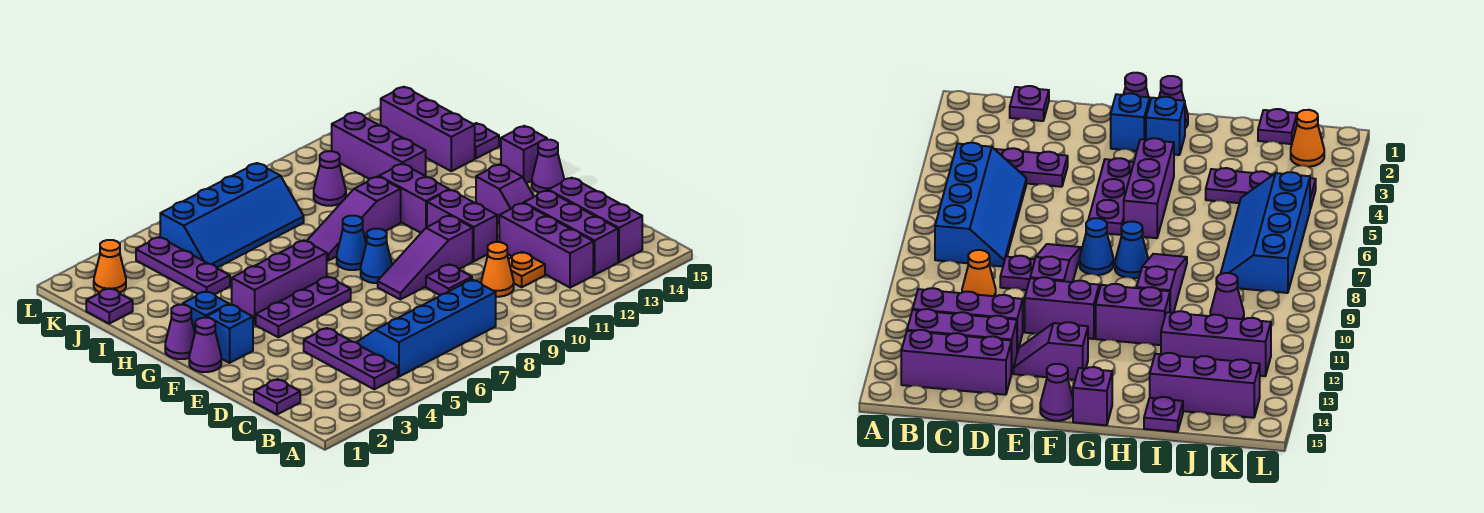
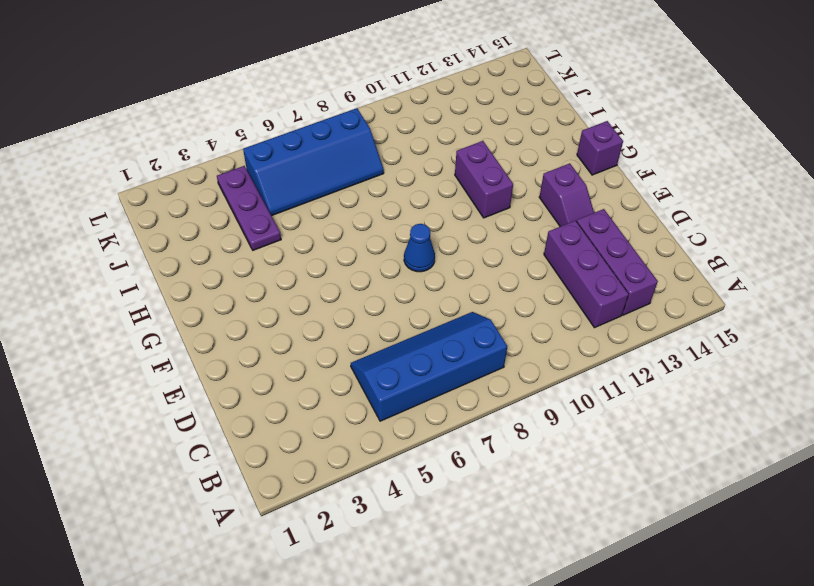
none -> purple plate B4:D4 level 1
none -> purple brick B14:D14 level 1
none -> purple plate C1 level 1
none -> orange cone C10 level 1

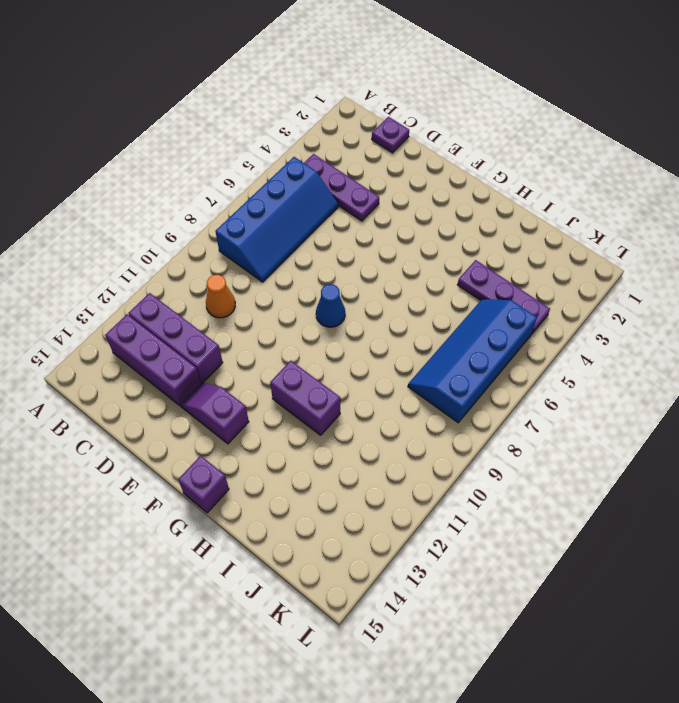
none -> purple brick B14:D14 level 1
none -> orange plate C11 level 1
none -> purple plate D9 level 1
none -> purple slope E8:E10 level 1 top 10

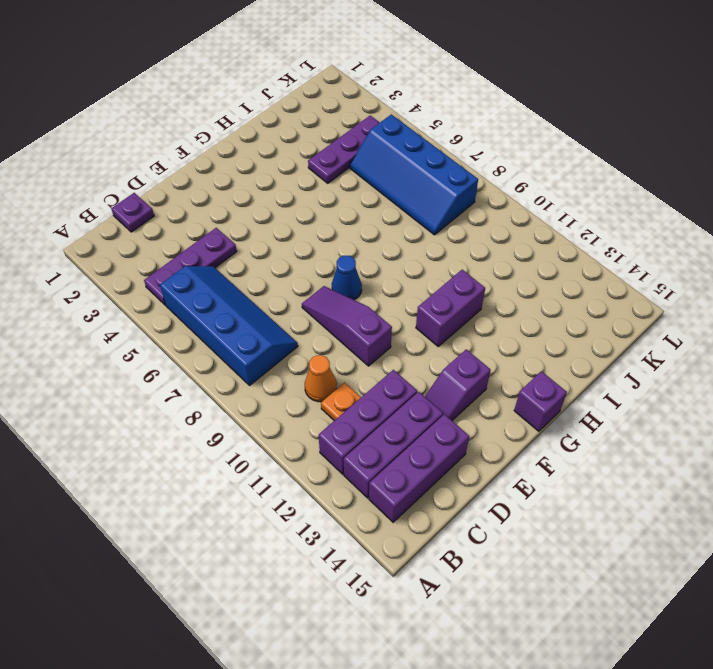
none -> purple plate D9 level 1
none -> purple brick E11:F11 level 1
none -> purple cone F1 level 1
none -> blue brick F2 level 1

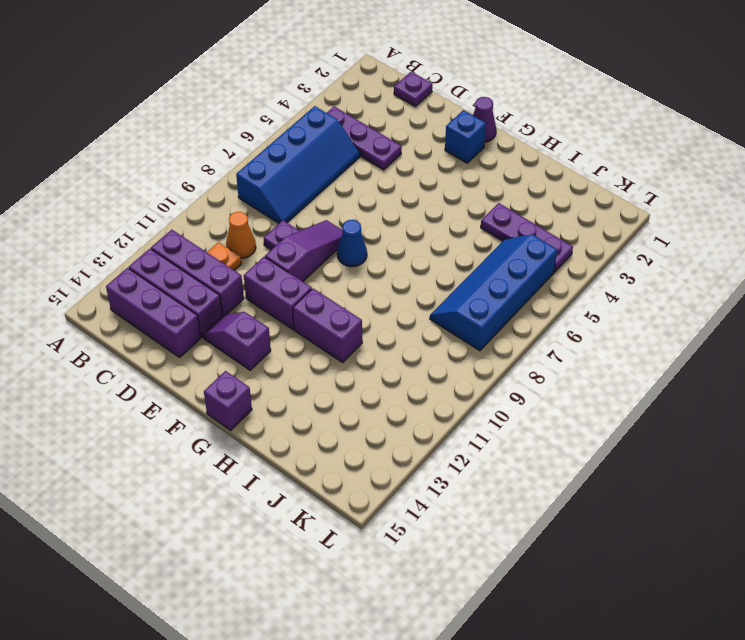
none -> purple plate F4:F6 level 1
none -> purple cone F15 level 1
none -> purple cone G1 level 1
none -> blue brick G2 level 1

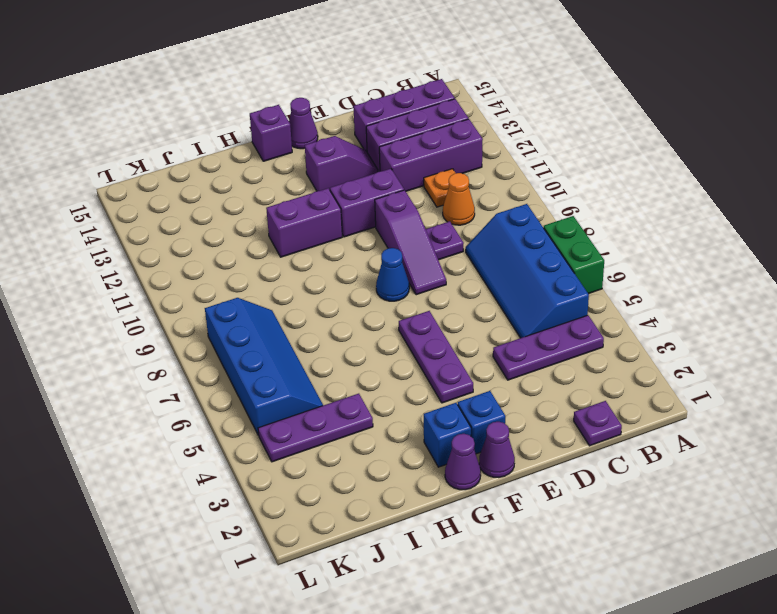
green brick A6:A7 level 1 -> none
none -> purple brick G4:G6 level 1
none -> blue cone G8 level 1
none -> purple slope H8:H10 level 1 top 10
none -> purple brick I12:K12 level 1

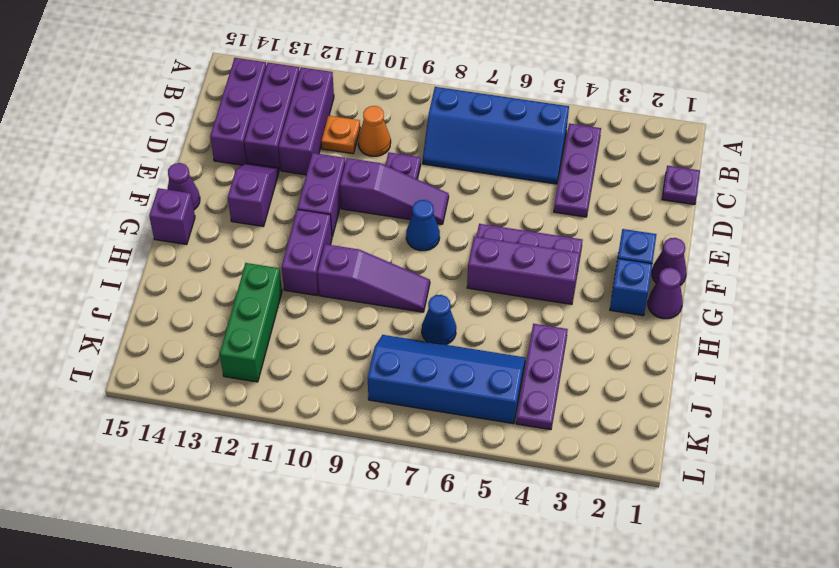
blue cone I7 level 1 -> blue cone G8 level 1
green brick I12:K12 level 1 -> purple brick I12:K12 level 1
none -> purple brick I14:K14 level 1
none -> purple plate I15 level 1
none -> purple plate J1 level 1
none -> purple cone J10 level 1

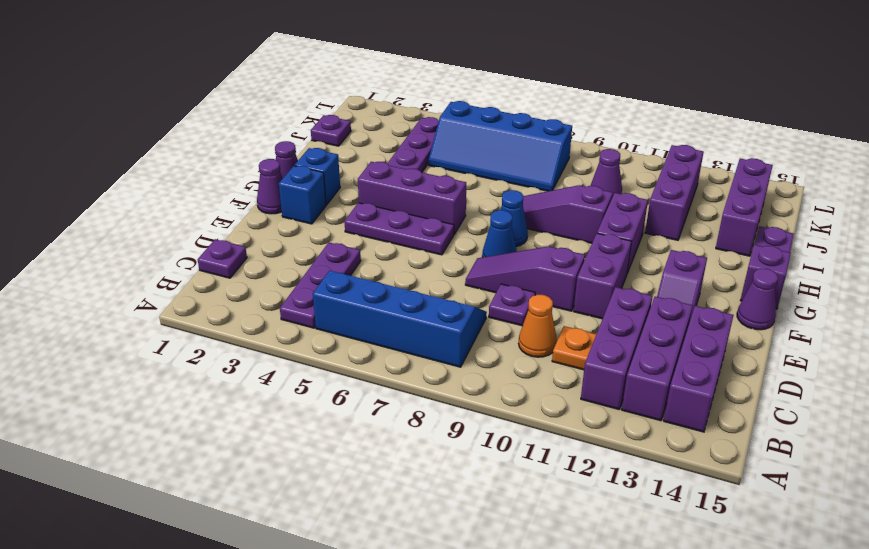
none -> orange cone K2 level 1

